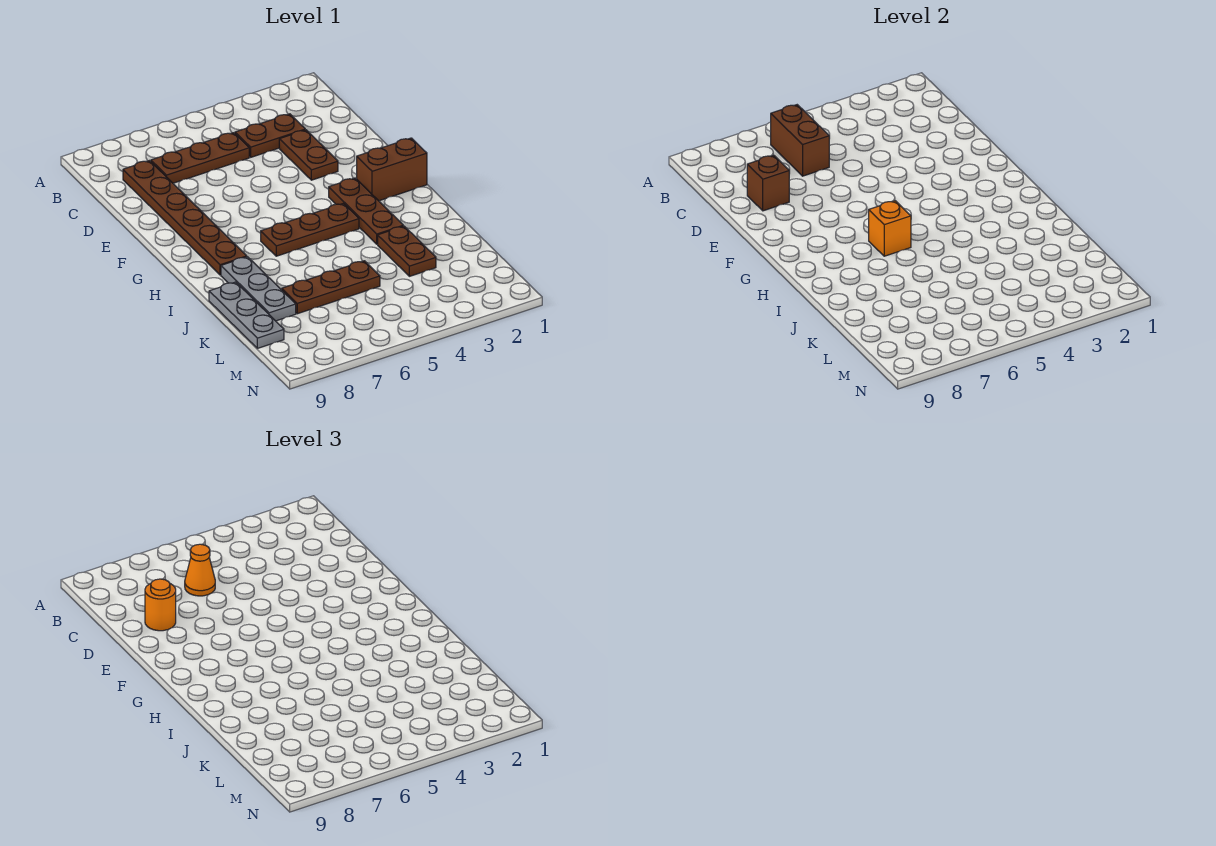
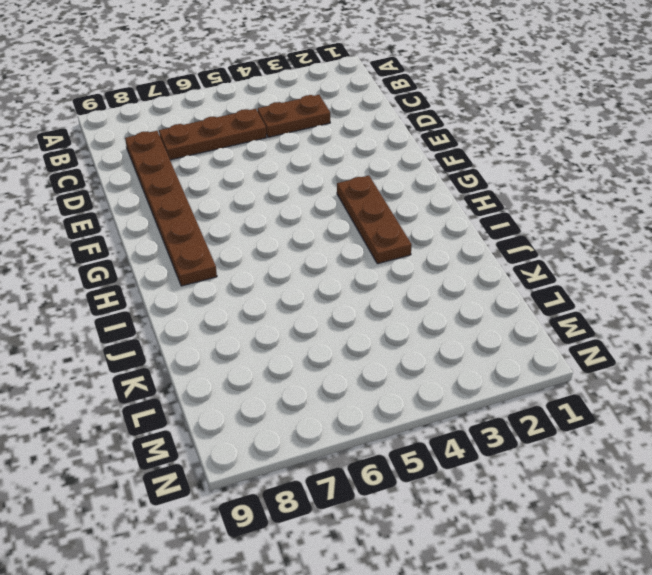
none -> brown plate D3:E3 level 1
none -> brown brick G1:G2 level 1
none -> brown plate H4:H6 level 1

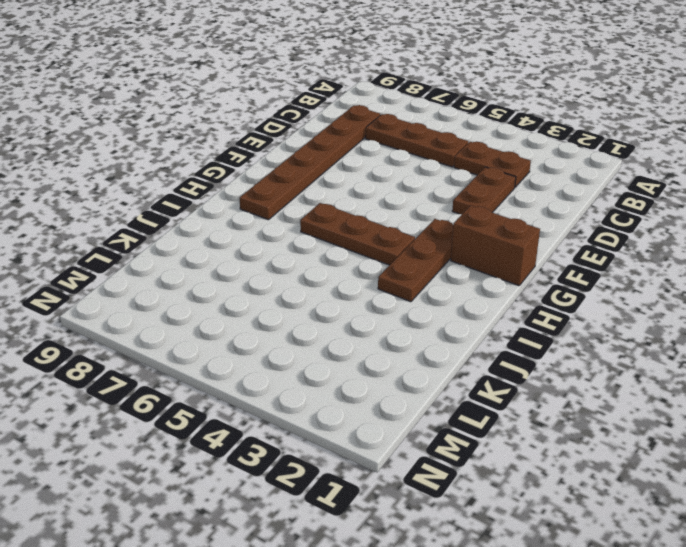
none -> grey plate I8:K8 level 1
none -> brown plate J3:K3 level 1
none -> grey plate J9:L9 level 1

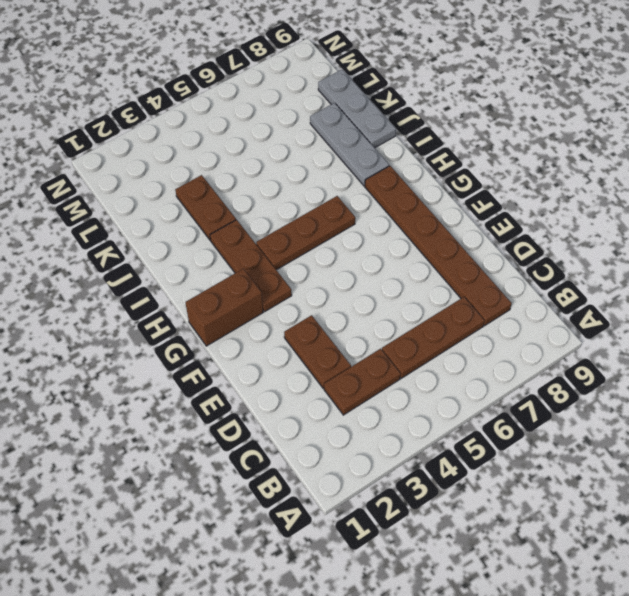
none -> brown plate K5:K7 level 1
none -> brown brick B6:C6 level 2
none -> brown brick D8 level 2

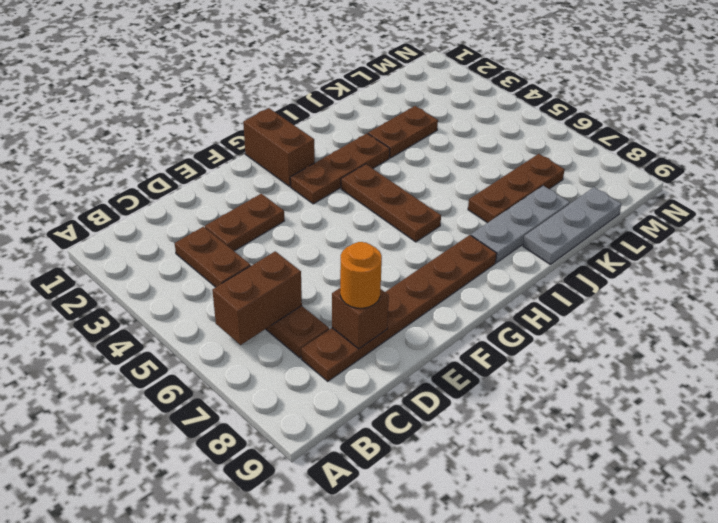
brown plate J7:L7 level 1 -> brown plate K5:K7 level 1
none -> orange brick H6 level 2
none -> orange cone C6 level 3

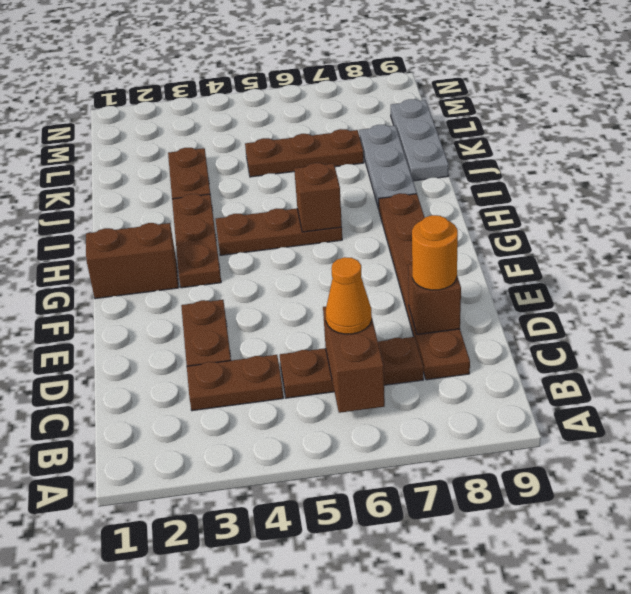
brown brick H6 level 2 -> orange brick H6 level 2

